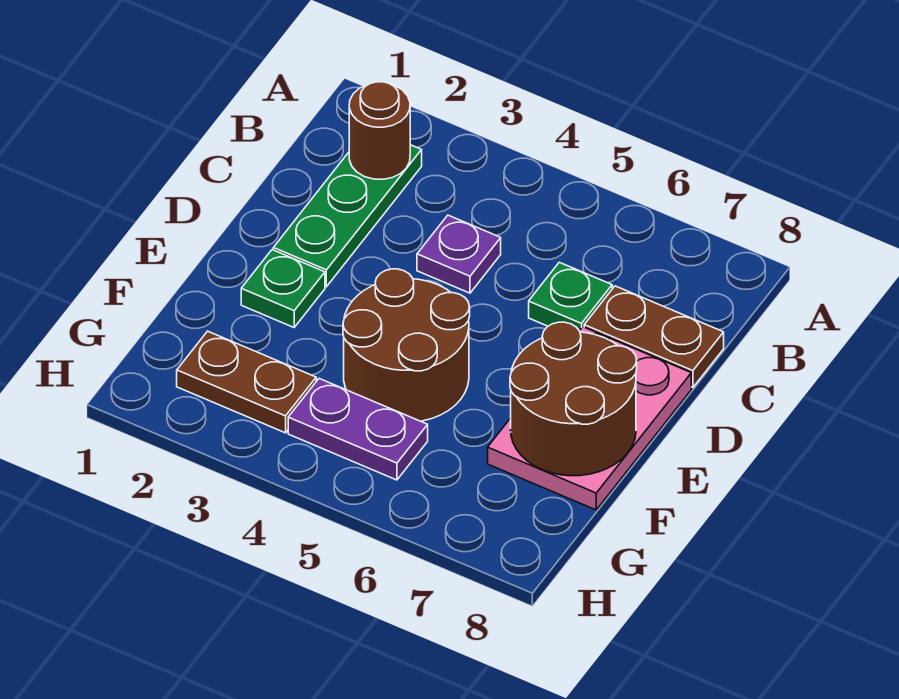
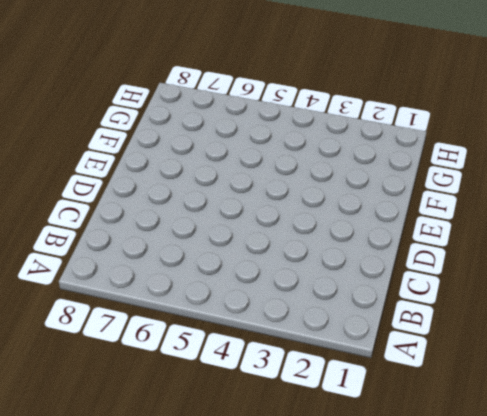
none -> green plate B2:D2 level 1
none -> purple plate C4 level 1

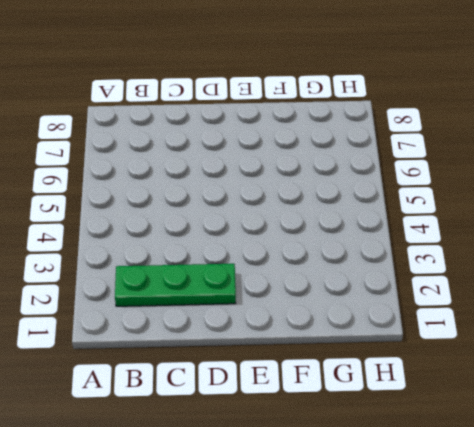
none -> purple plate C4 level 1
none -> green plate C6 level 1

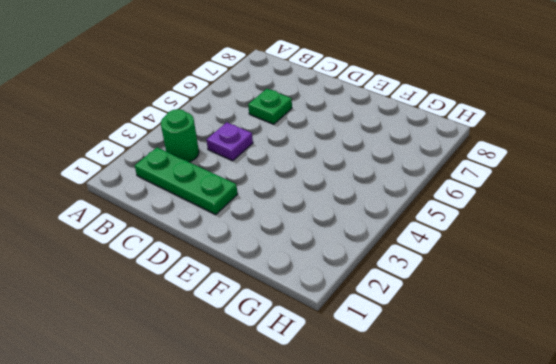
green round brick B3 level 1 -> none
none -> brown plate C7:C8 level 1
none -> pink plate D7:F8 level 1

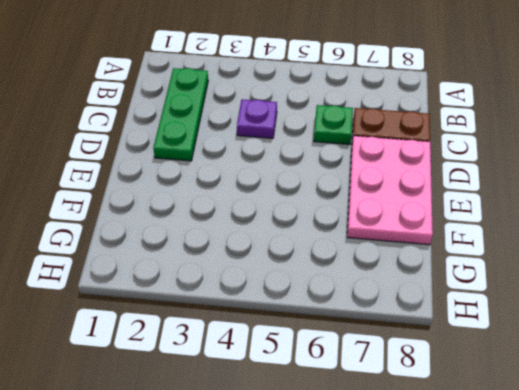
none -> green plate E2 level 1
none -> brown round brick E4:F5 level 1

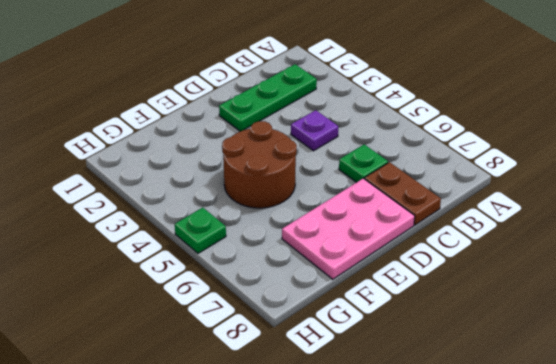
green plate H5 level 1 -> green plate E2 level 1
none -> brown plate G2:G3 level 1
none -> purple plate G4:G5 level 1

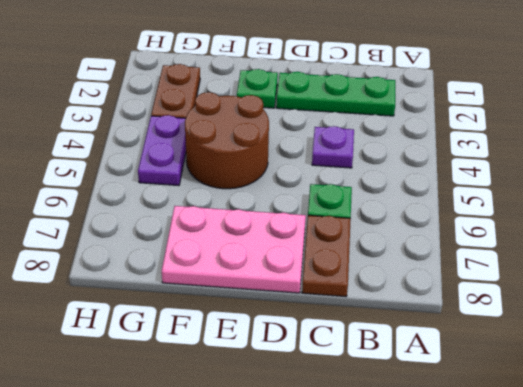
none -> brown round brick B2 level 2
none -> brown round brick E7:F8 level 2

